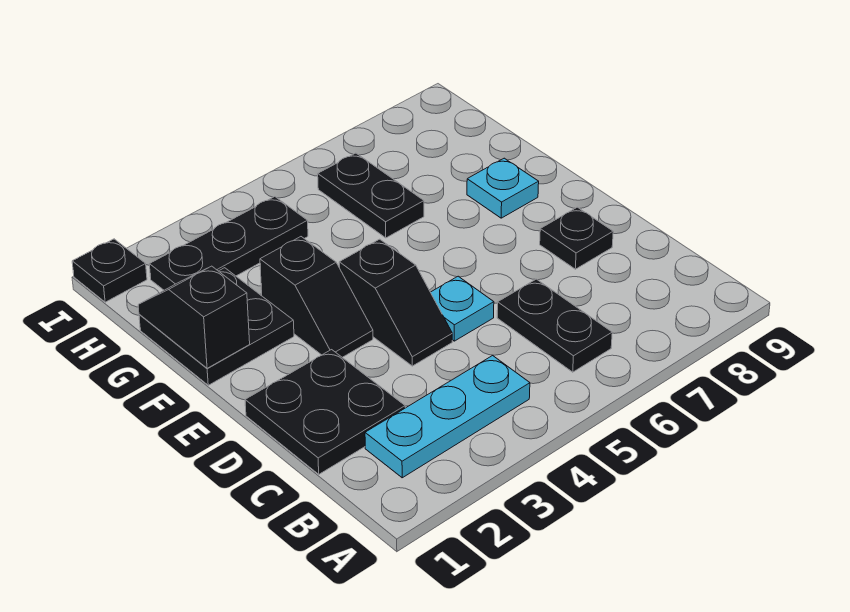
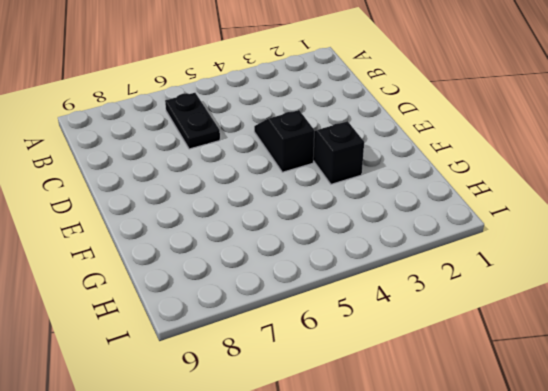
none -> cyan plate B2:B4 level 1
none -> black plate C1:D2 level 1
none -> cyan plate D5 level 1

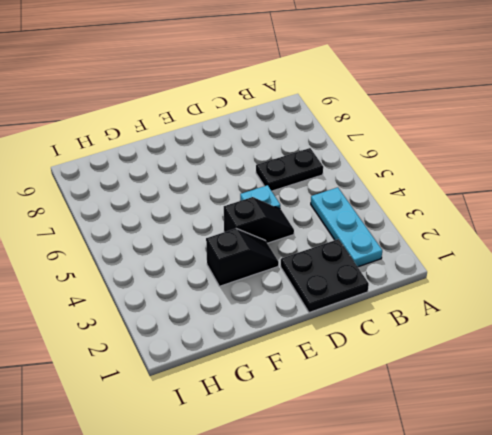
none -> black plate D8 level 1
none -> black plate F1:G2 level 1
none -> cyan plate F8 level 1

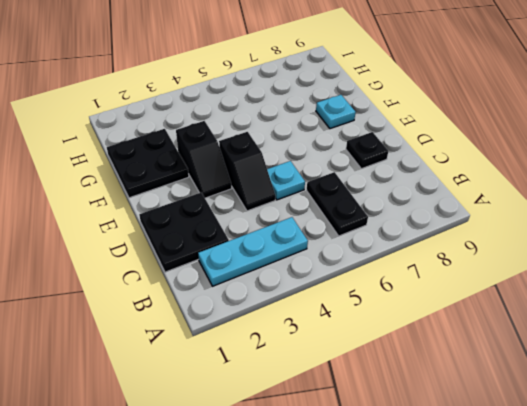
none -> black plate G6:H6 level 1
none -> black plate H2:H4 level 1
none -> black plate I1 level 1

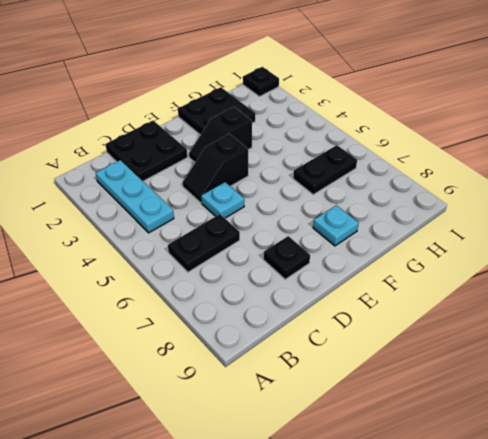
none -> black plate H2:H4 level 1
none -> black slope F1:G1 level 2 top F

